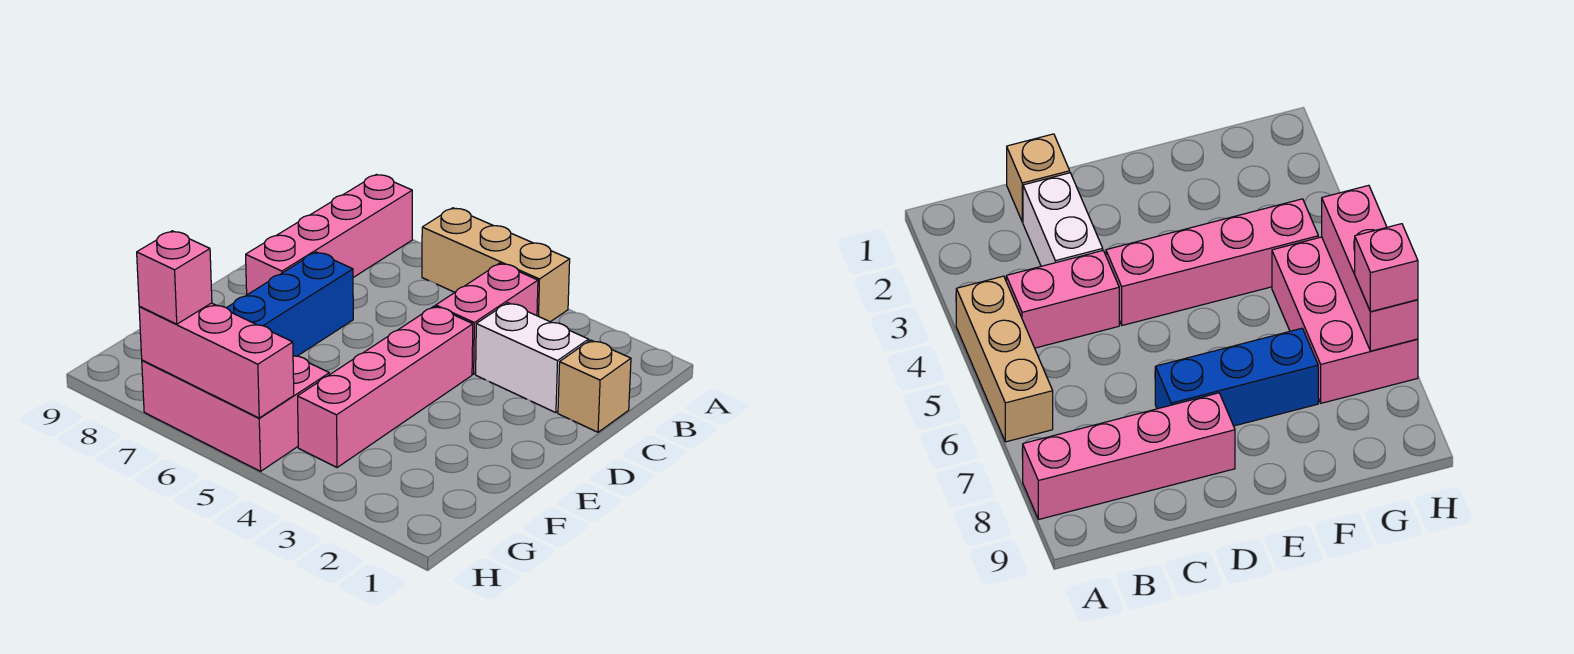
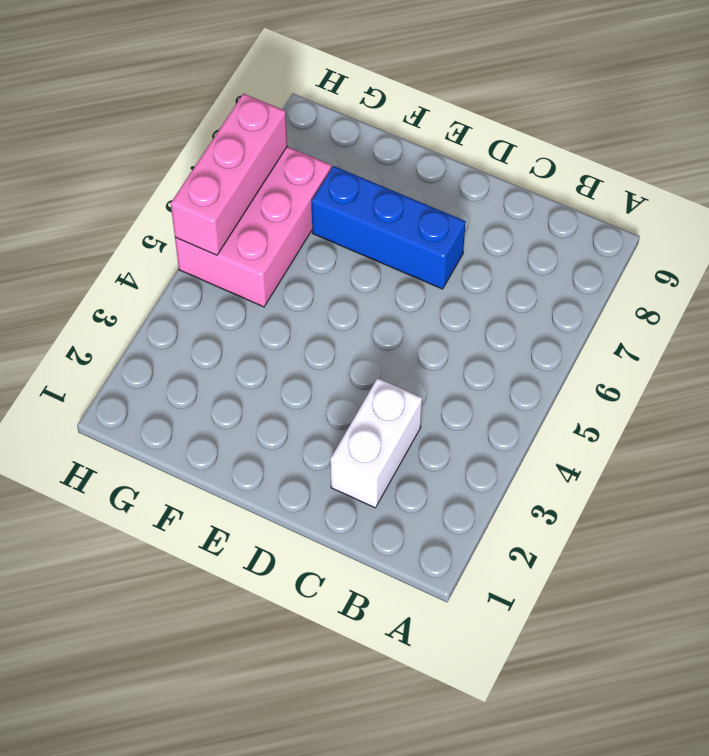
none -> tan brick A4:A6 level 1
none -> pink brick A8:D8 level 1

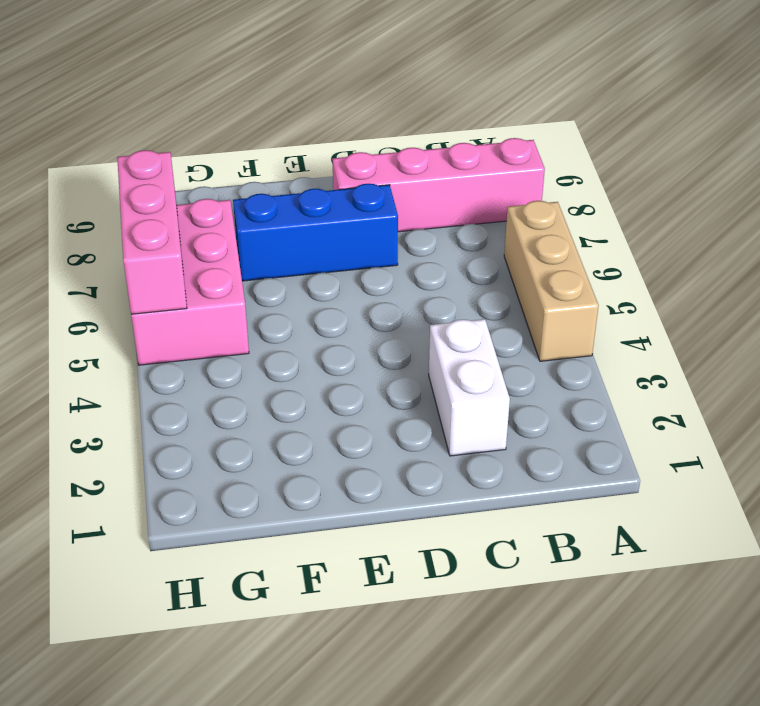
none -> pink brick B4:C4 level 1
none -> tan brick C1 level 1

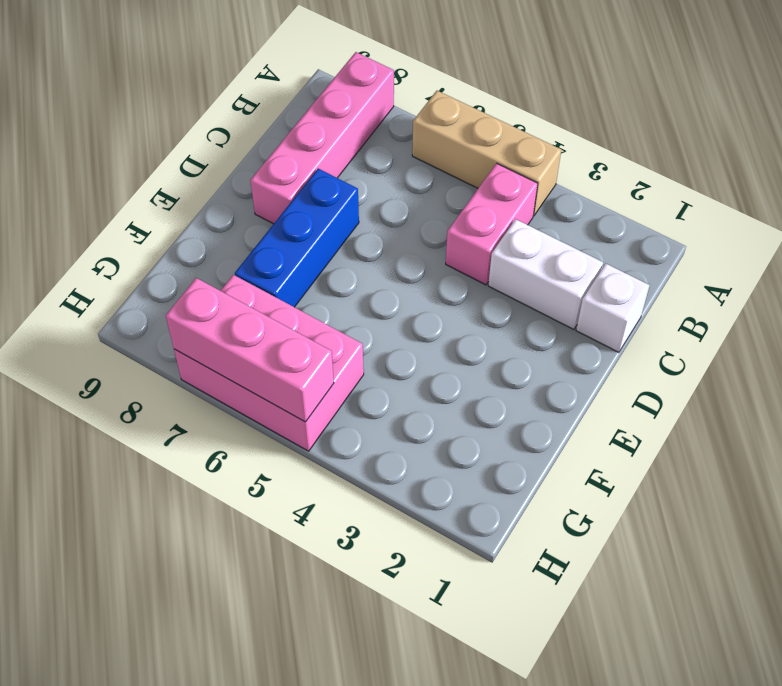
white brick C1 level 1 -> tan brick C1 level 1
none -> pink brick D4:G4 level 1
none -> pink brick H7 level 3

